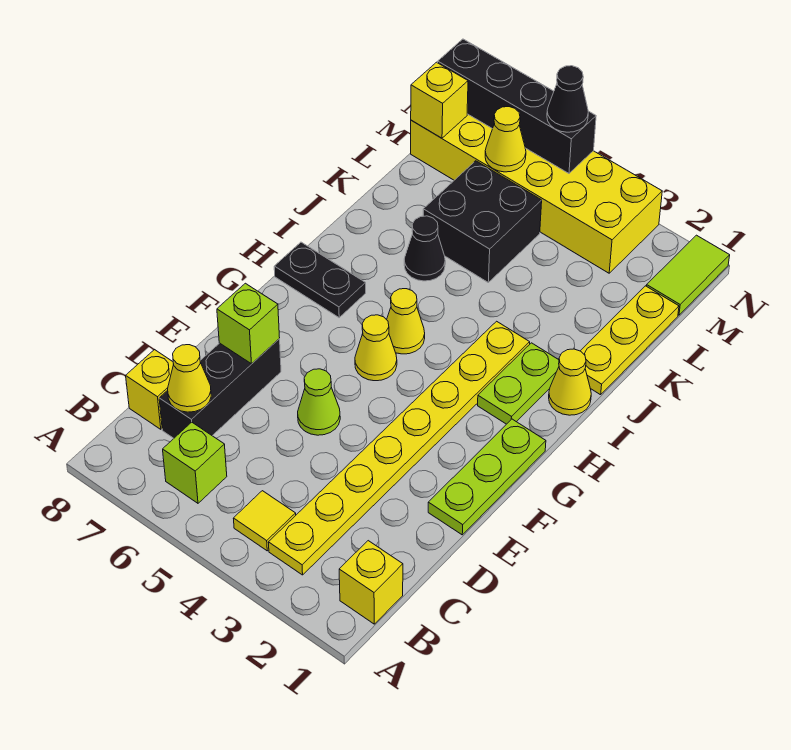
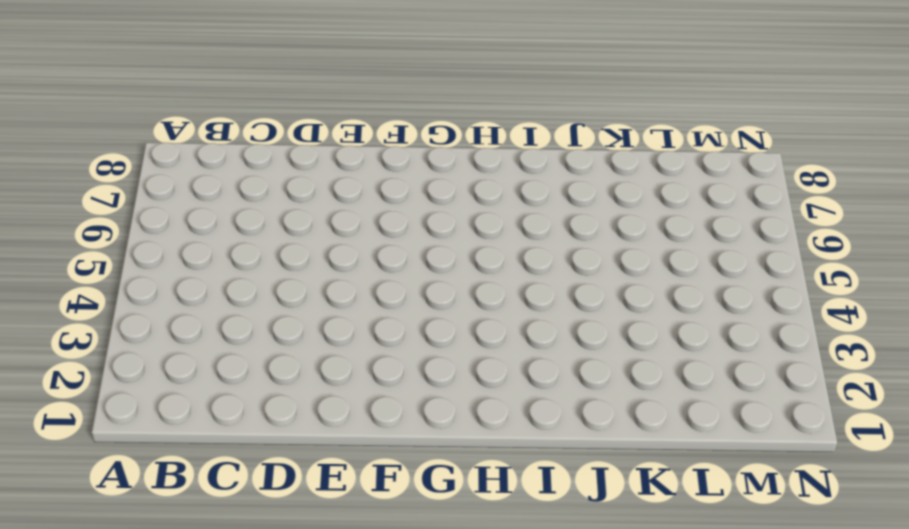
none -> yellow brick B1 level 1
none -> yellow plate B3:I3 level 1
none -> yellow tile B4 level 1

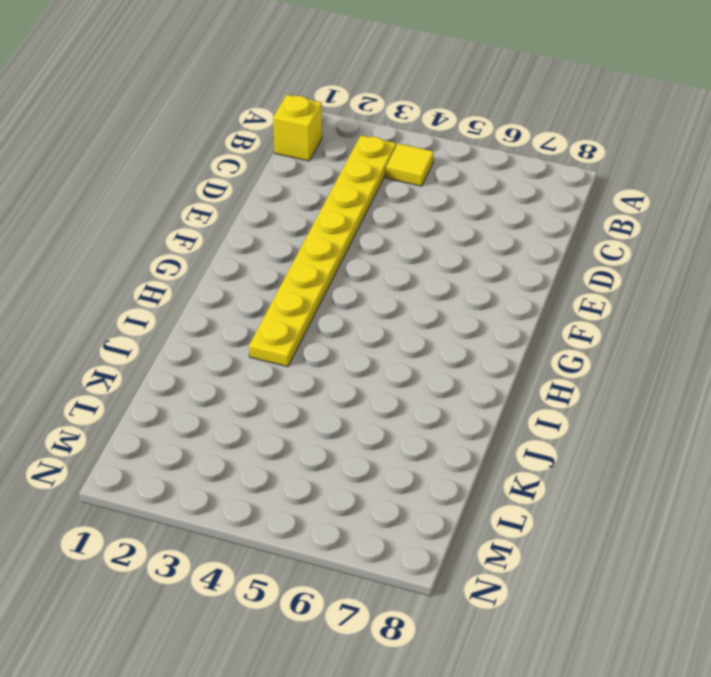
none -> lime brick B6 level 1
none -> black brick C7:E7 level 1
none -> yellow brick C8 level 1

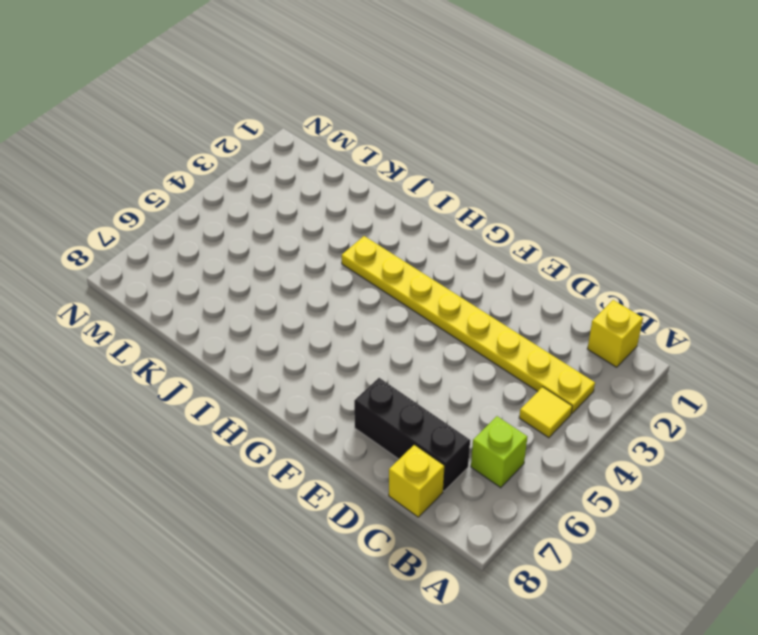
none -> lime plate E1:G1 level 1
none -> lime cone E5 level 1
none -> yellow cone G5 level 1

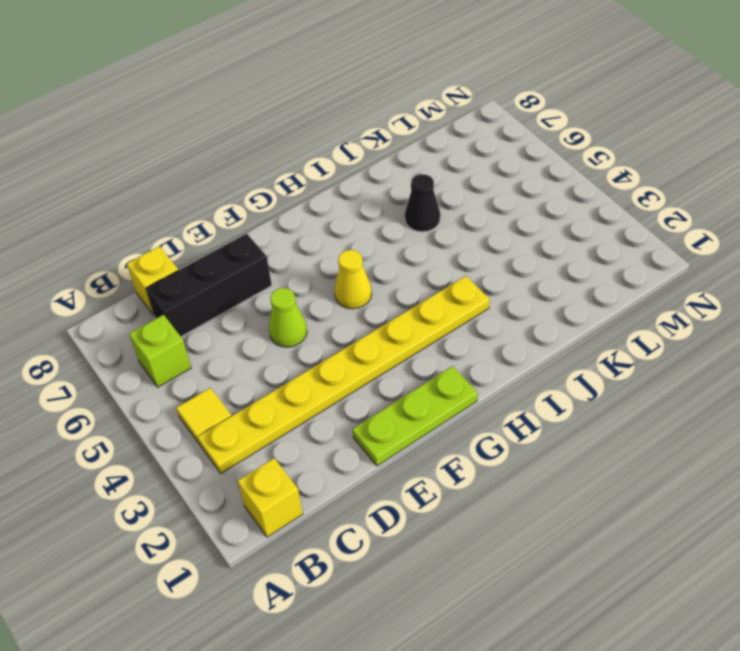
none -> lime plate H2:I2 level 1
none -> yellow cone H5 level 1
none -> black plate H7:H8 level 1

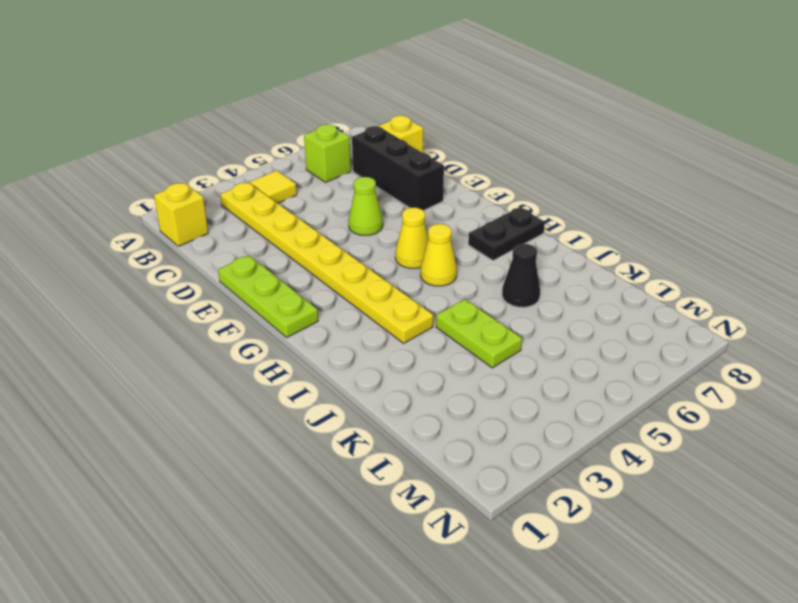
lime plate J4:K4 level 1 -> lime plate H2:I2 level 1
none -> yellow cone I1 level 1
none -> yellow plate J1:L1 level 1
none -> black brick K5:L6 level 1

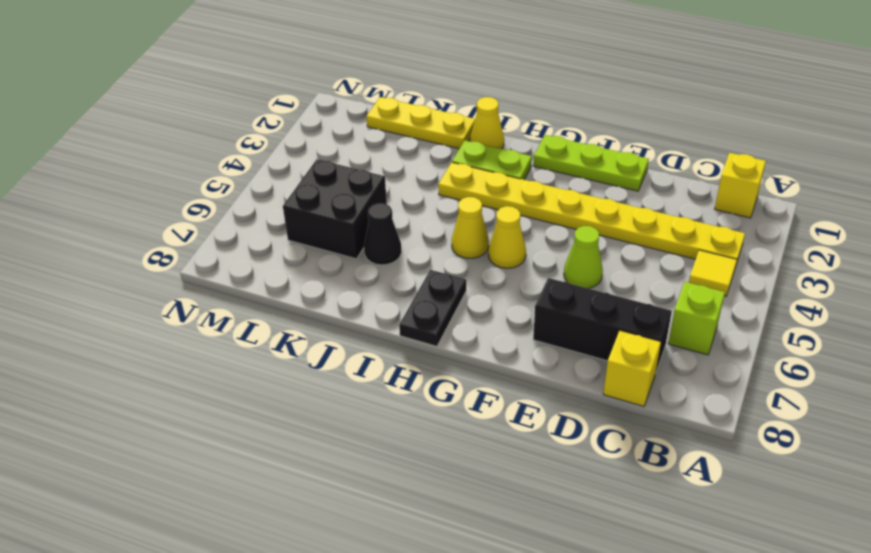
none -> lime tile M1:N1 level 1
none -> yellow brick M3:N8 level 1
none -> yellow cone C7 level 2

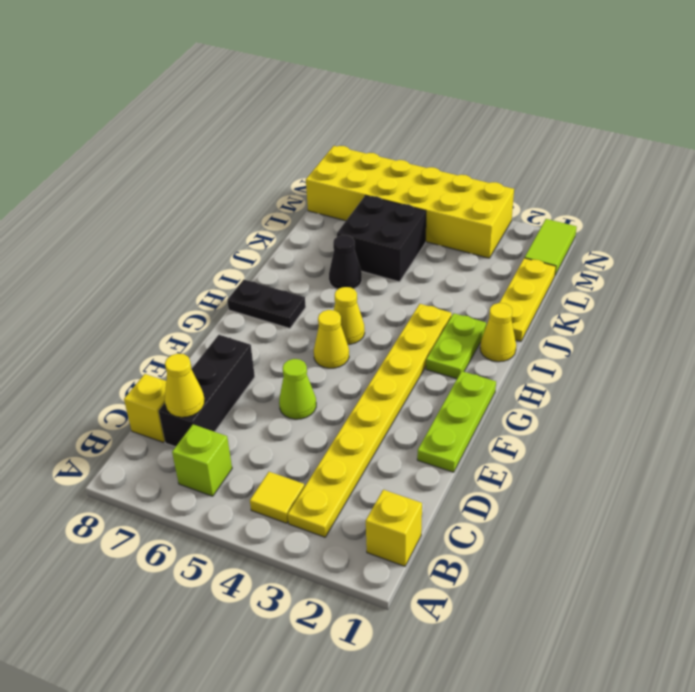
none -> lime brick E7 level 2
none -> yellow cone M6 level 2
none -> yellow brick M8 level 2

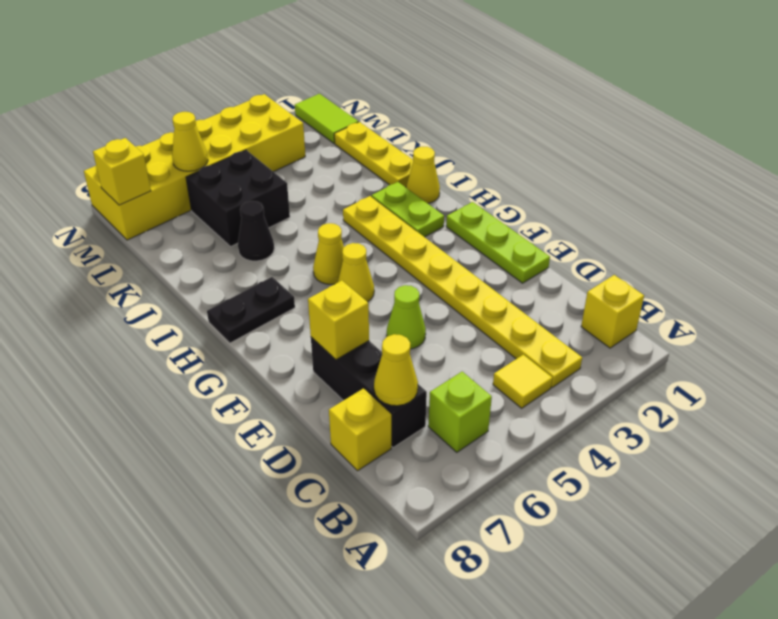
yellow brick E7 level 2 -> lime brick E7 level 2
none -> black brick N5:N8 level 2
none -> black cone N5 level 3

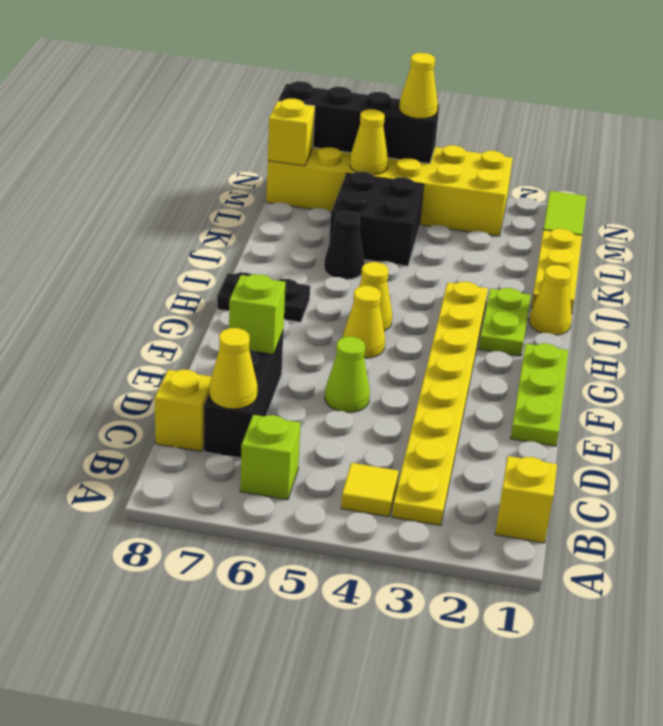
yellow cone N5 level 3 -> black cone N5 level 3

